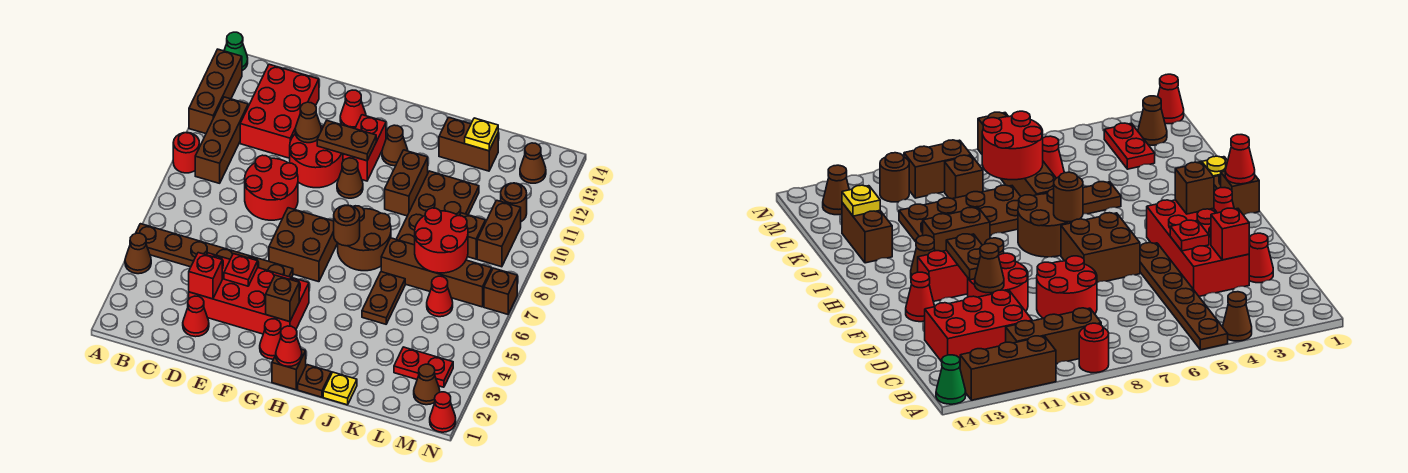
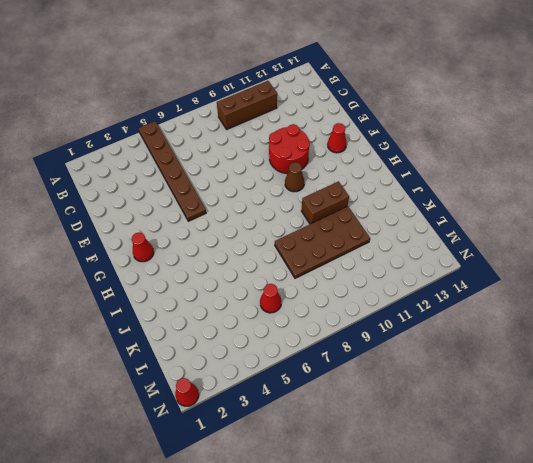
none -> brown cone A4 level 1
none -> red round brick A9 level 1
none -> brown brick A11:A13 level 1
none -> green cone A14 level 1

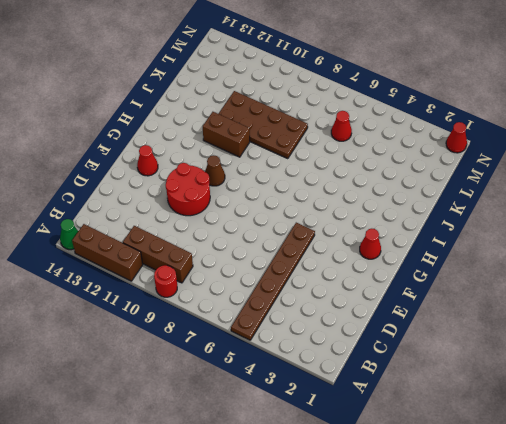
none -> brown cone A4 level 1
none -> red brick C11:D13 level 1
none -> red cone D2 level 1
none -> red brick D3:G4 level 1

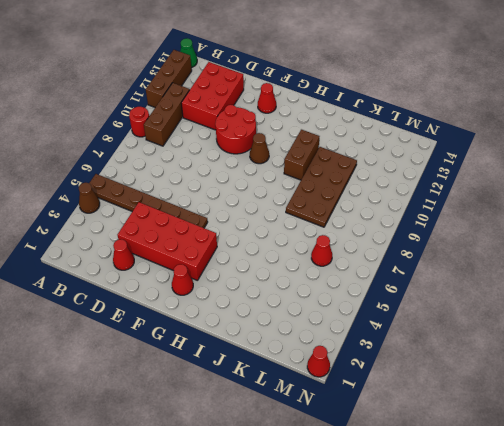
none -> red round brick D8:E9 level 1
none -> brown brick F6:G7 level 1
none -> red brick G11:G12 level 1
none -> brown brick H1 level 1

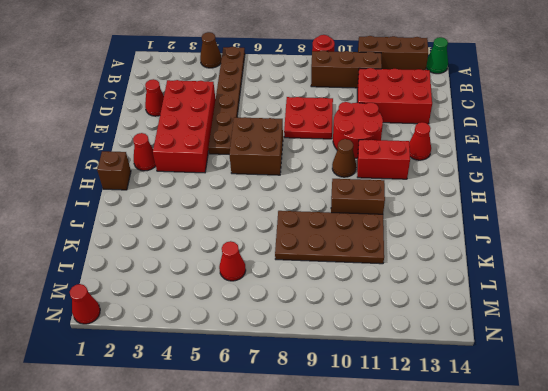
red plate D8:E9 level 1 -> red round brick D8:E9 level 1
none -> brown round brick H7:I8 level 1
none -> brown cone H12 level 1
none -> brown plate I1 level 1
none -> yellow plate J1 level 1

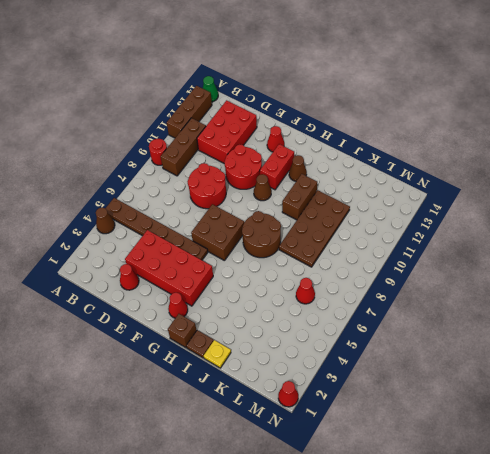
none -> brown plate J5:J6 level 1
none -> brown brick J7:M7 level 1
none -> brown brick J13:K13 level 1
none -> red plate L3:M3 level 1

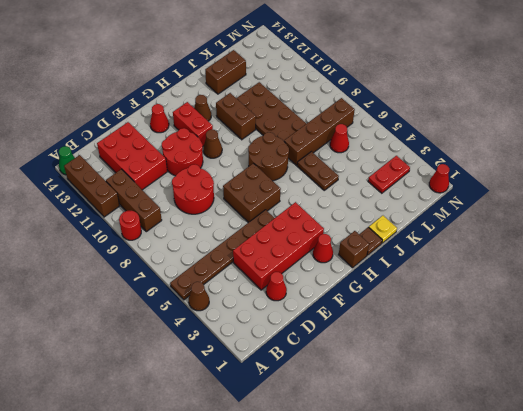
none -> brown brick L9 level 1
none -> brown cone M2 level 1
none -> brown brick M9:M10 level 1
none -> brown round brick M11 level 1

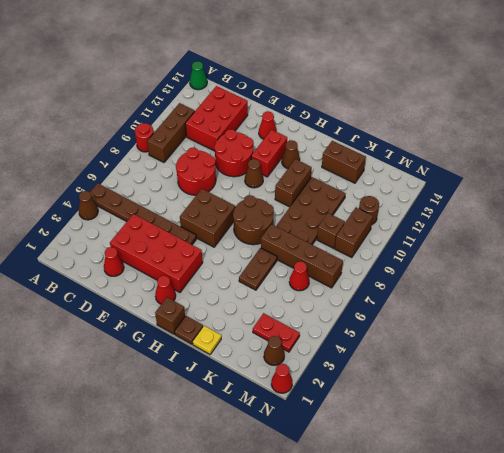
none -> brown brick A11:A13 level 1
none -> brown cone M13 level 1
none -> brown brick N7 level 1
none -> red brick D3 level 2

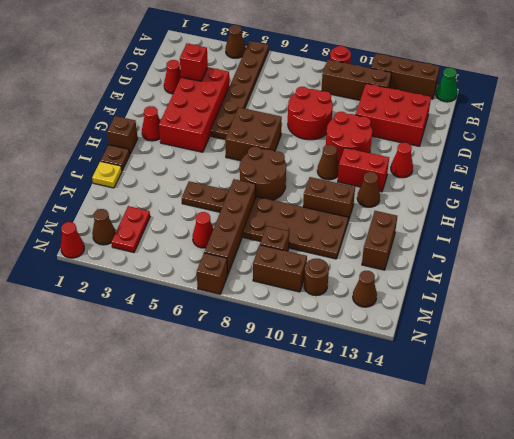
none -> red plate E4 level 2
none -> brown cone E11 level 2
none -> brown plate F11:G11 level 2
none -> brown brick G3 level 2

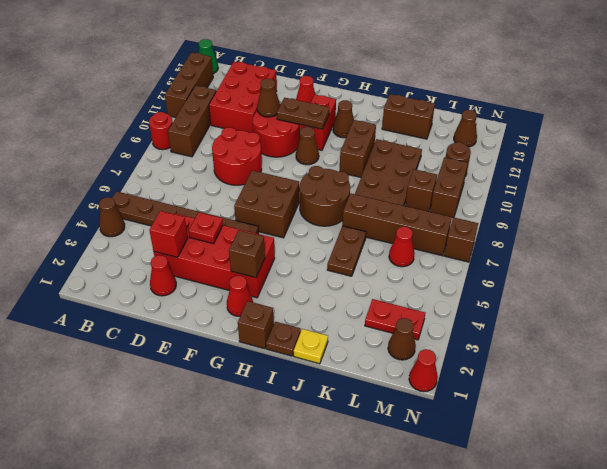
none -> red cone H1 level 2
none -> brown round brick H7 level 2
none -> red round brick K7:L8 level 2
none -> yellow plate K13 level 2

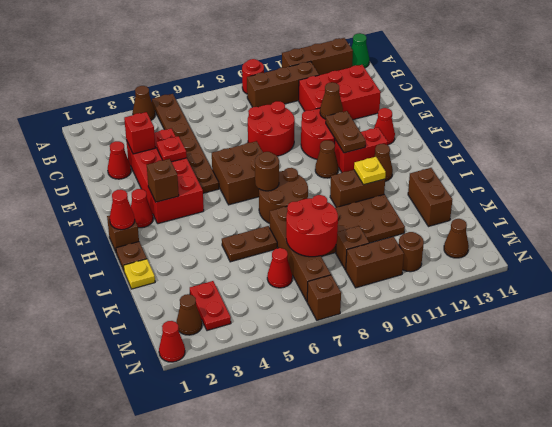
yellow plate I11 level 2 -> yellow plate K13 level 2

